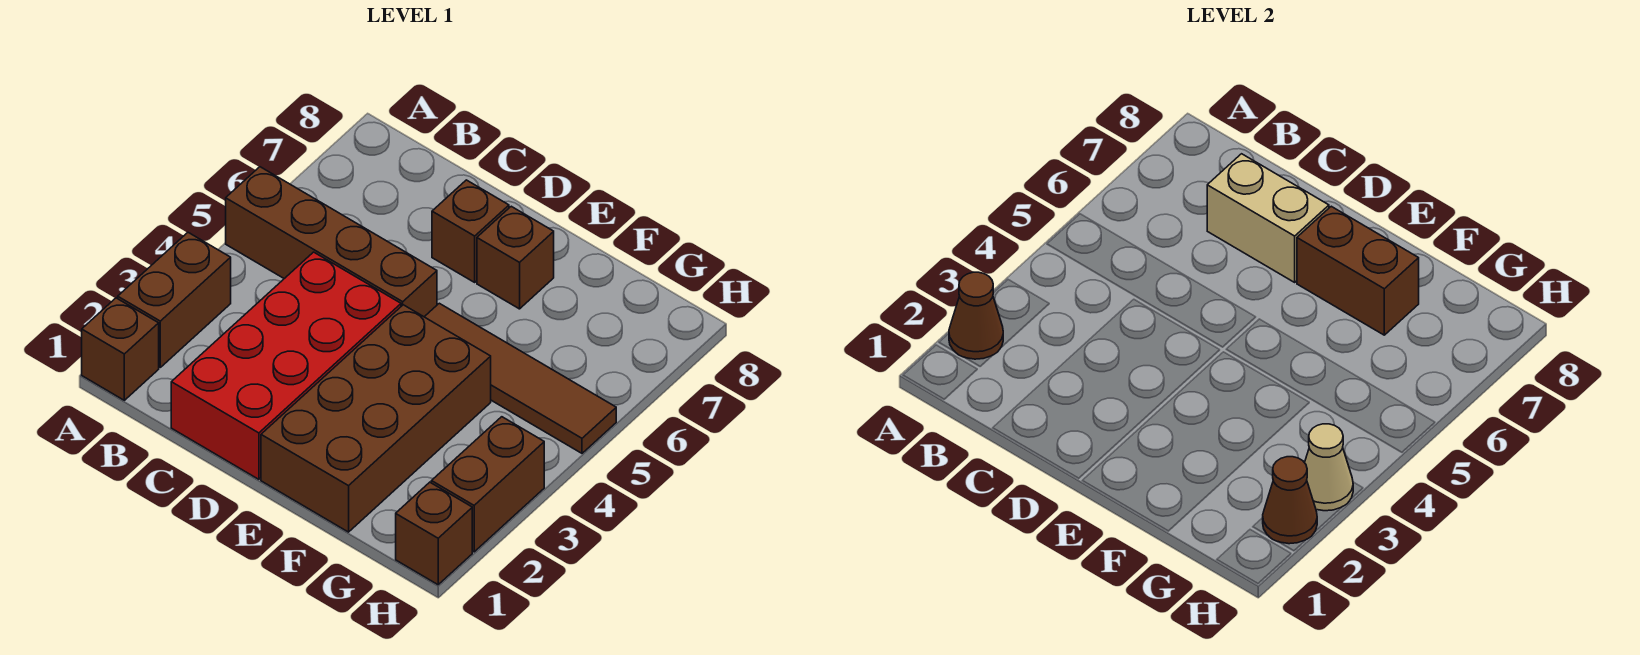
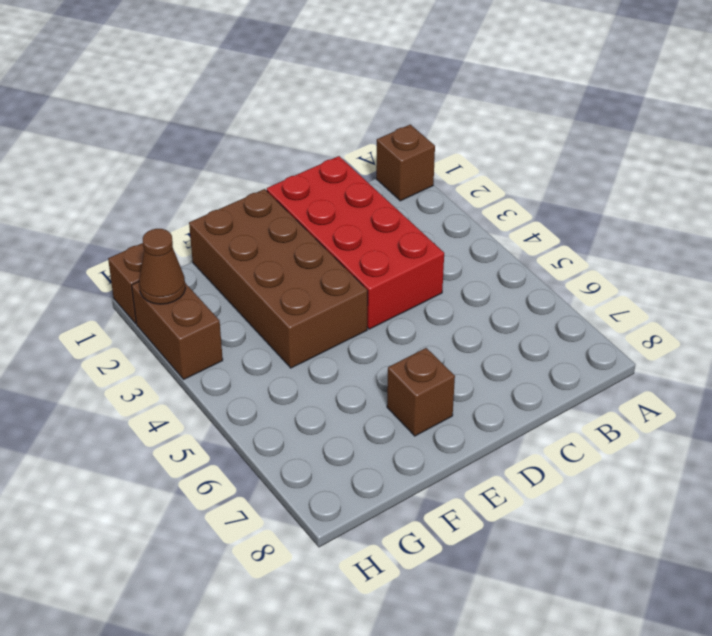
none -> brown brick A2:A3 level 1
none -> brown brick A5:D5 level 1
none -> brown brick D7 level 1

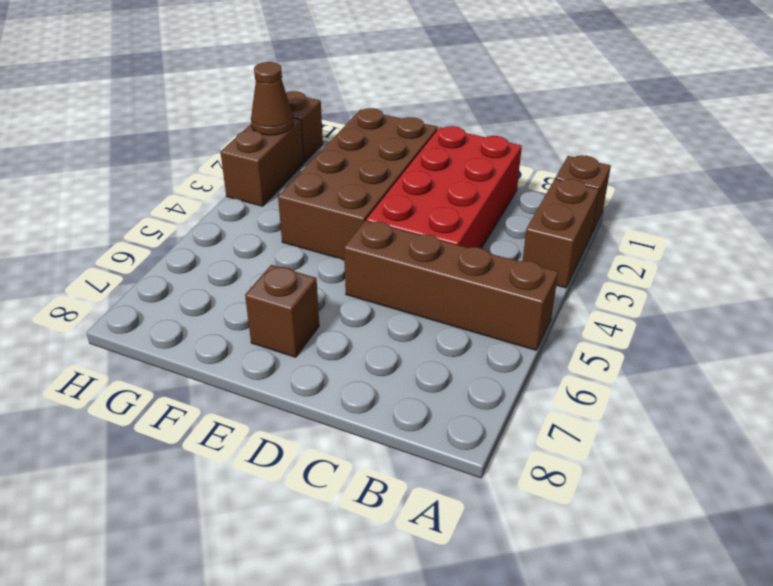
none -> brown brick D7 level 1
none -> brown tile E5:H5 level 1
none -> brown cone A2 level 2

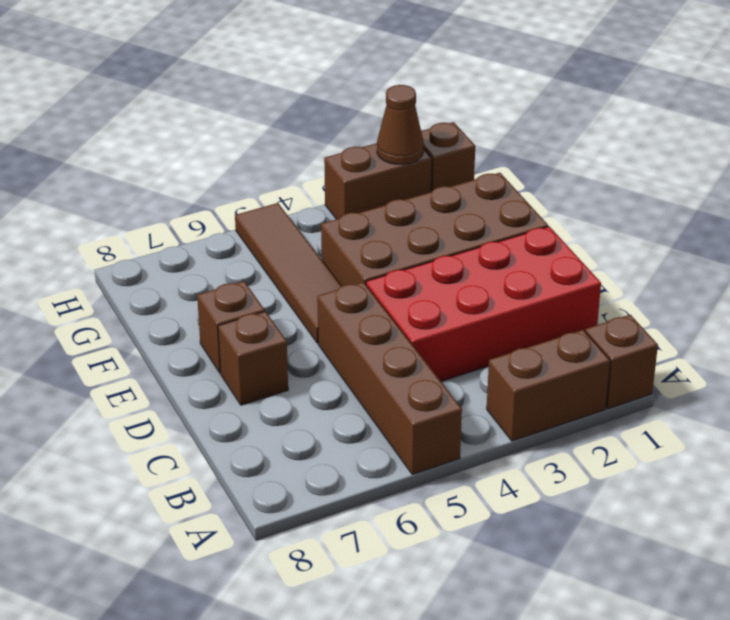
none -> brown cone A2 level 2
none -> tan brick C7:D7 level 2
none -> brown brick E7:F7 level 2

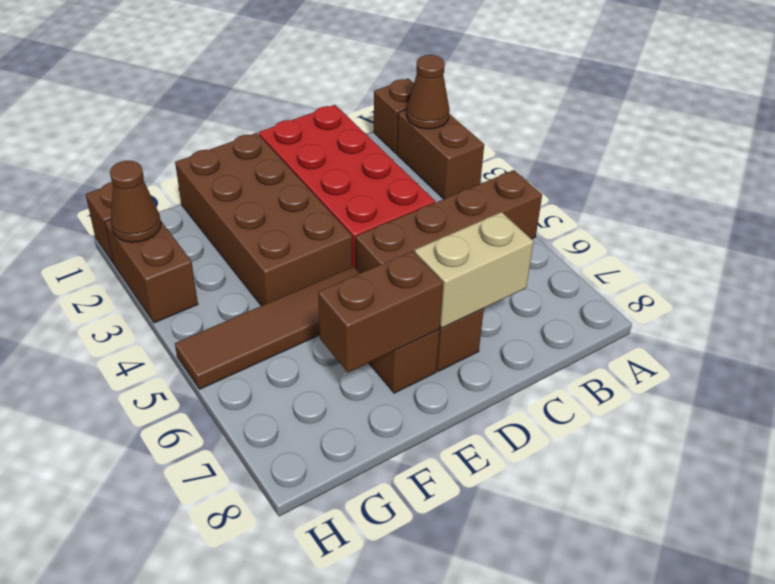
none -> tan cone H3 level 2

